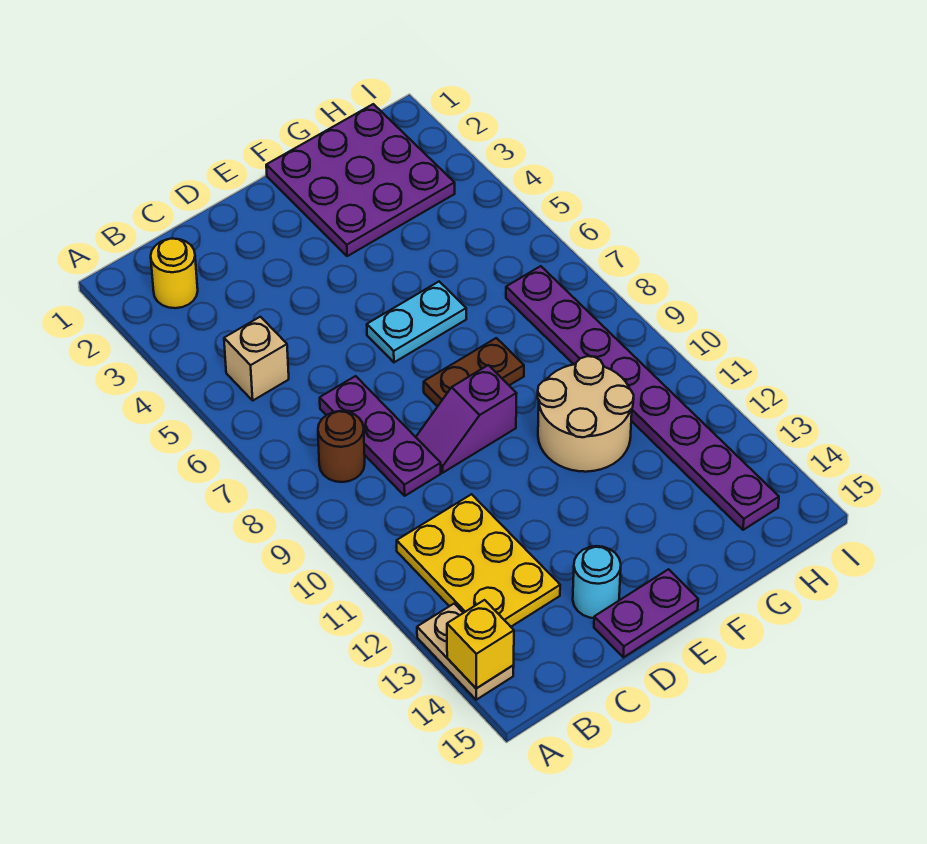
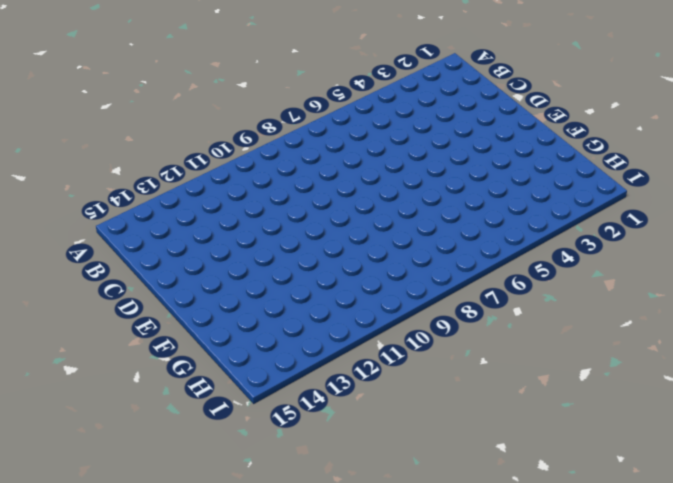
none -> tan plate A13:A14 level 1
none -> yellow round brick B2 level 1
none -> tan brick B5 level 1

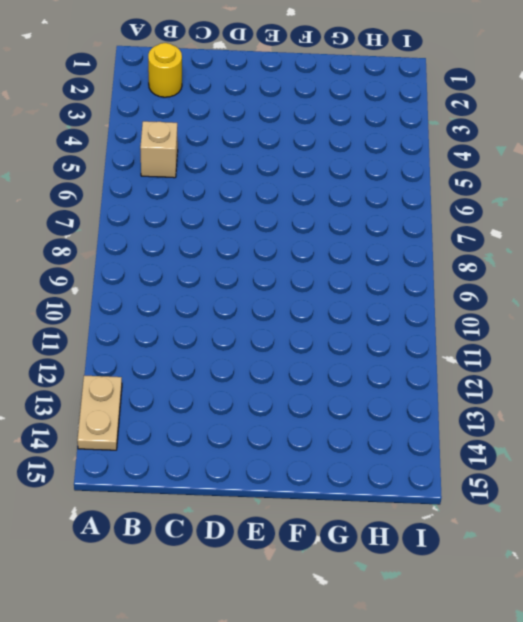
none -> brown round brick B8 level 1
none -> yellow plate B11:C13 level 1
none -> purple plate C7:C9 level 1

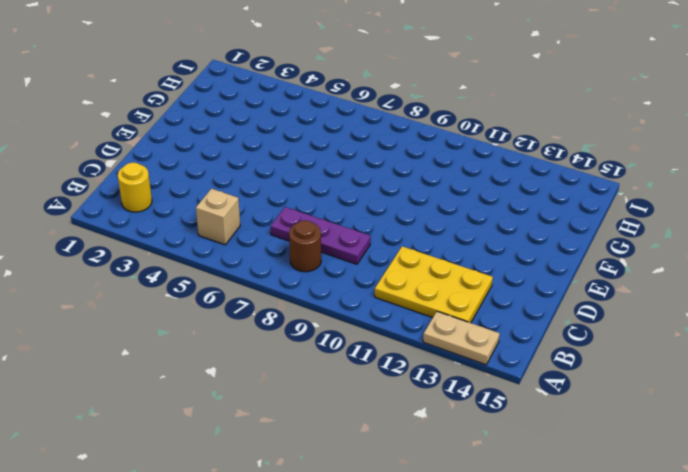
none -> purple slope D9:E9 level 1 top E
none -> cyan round brick D14 level 1
none -> purple plate D15:E15 level 1

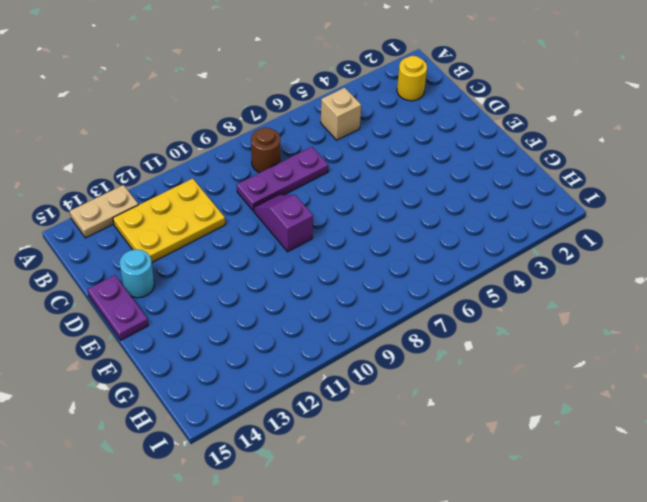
none -> cyan plate E6:F6 level 1
none -> brown plate E8:F8 level 1
none -> purple plate F1:H3 level 1

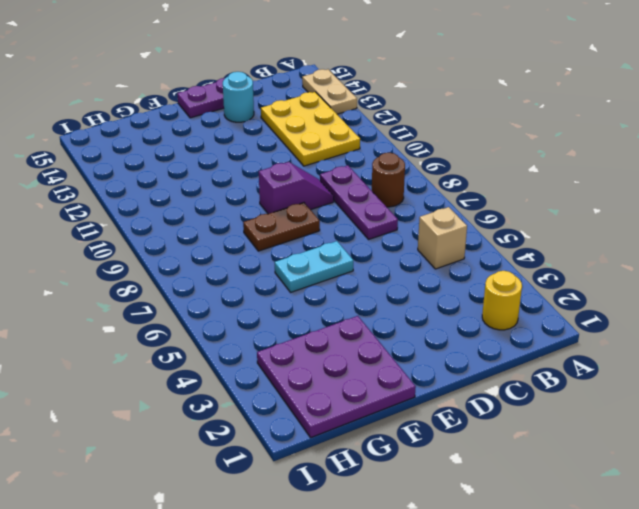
none -> tan round brick F10:G11 level 1
none -> purple plate H7:H14 level 1
none -> yellow brick A14 level 2

